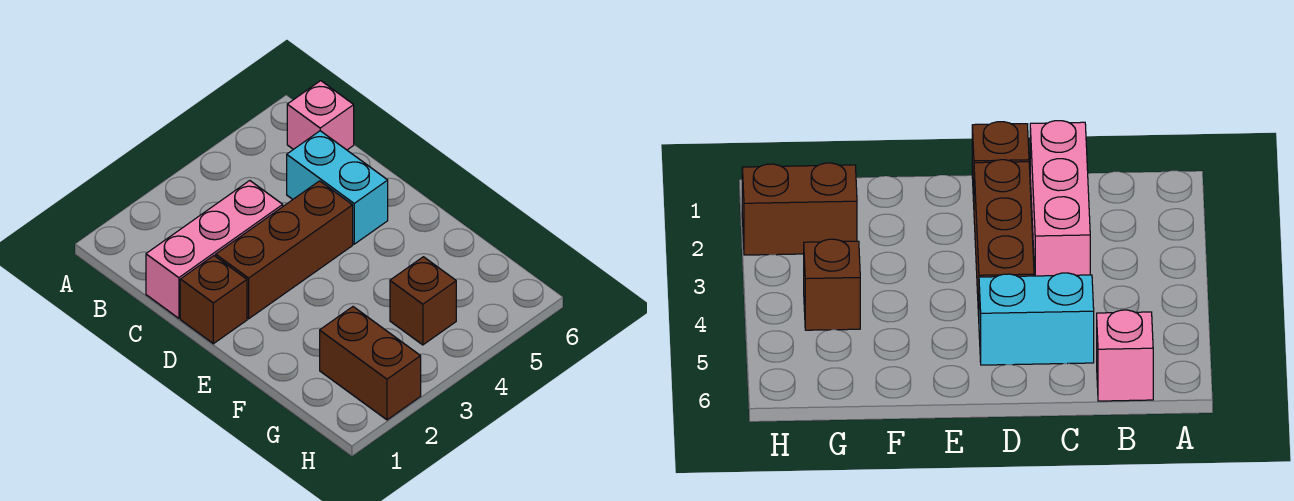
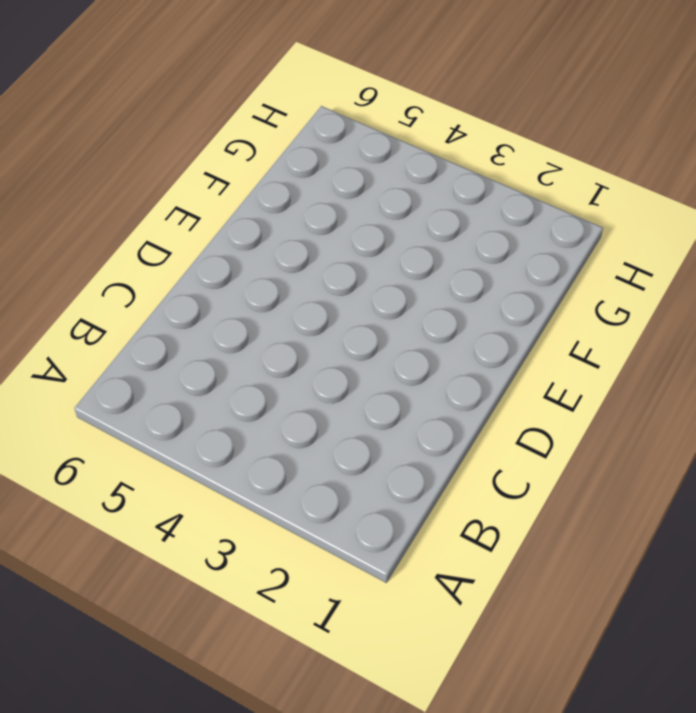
none -> pink brick B6 level 1
none -> pink brick C1:C3 level 1

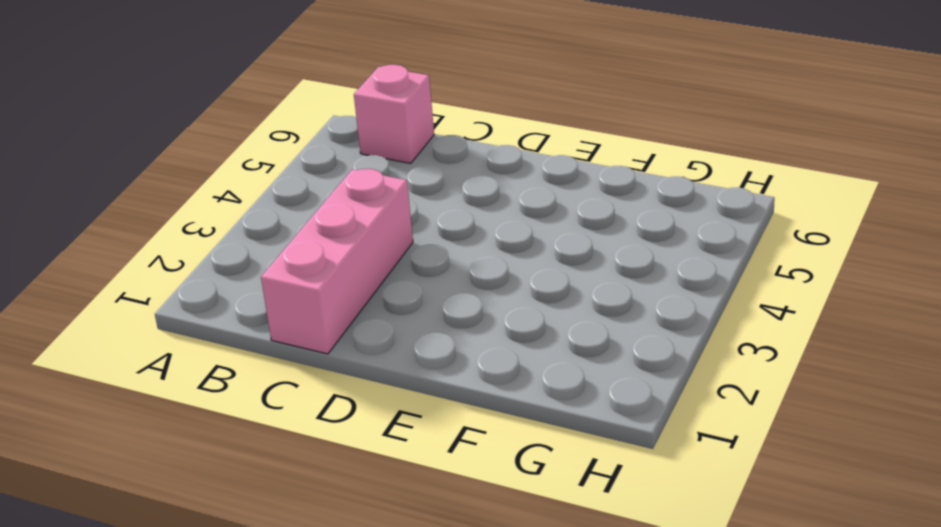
none -> cyan brick C5:D5 level 1
none -> brown brick D1 level 1

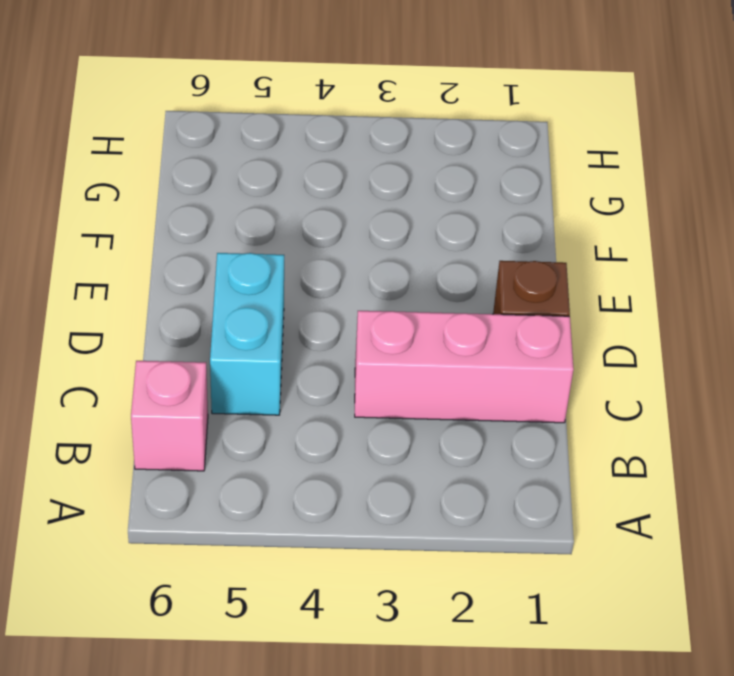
none -> brown brick D2:D4 level 1
none -> brown brick G2:H2 level 1

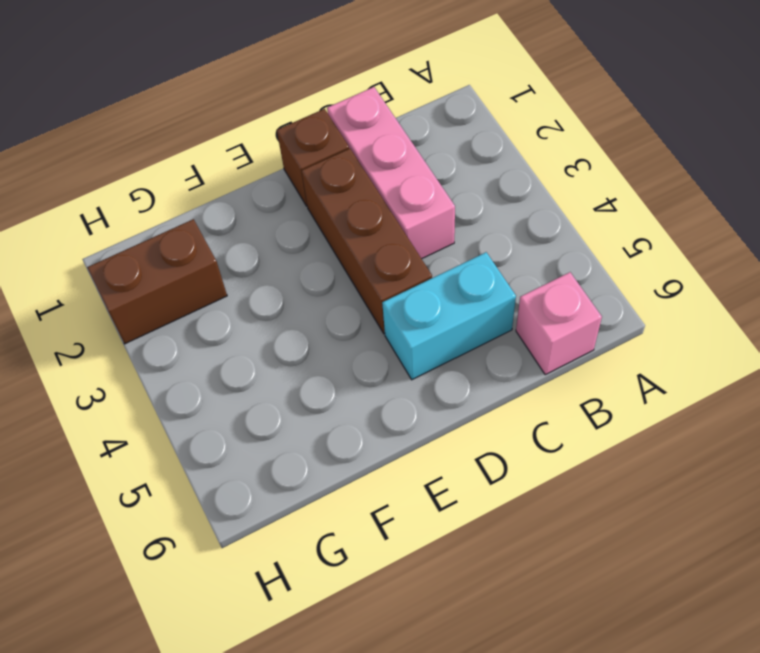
none -> brown brick G4 level 1

